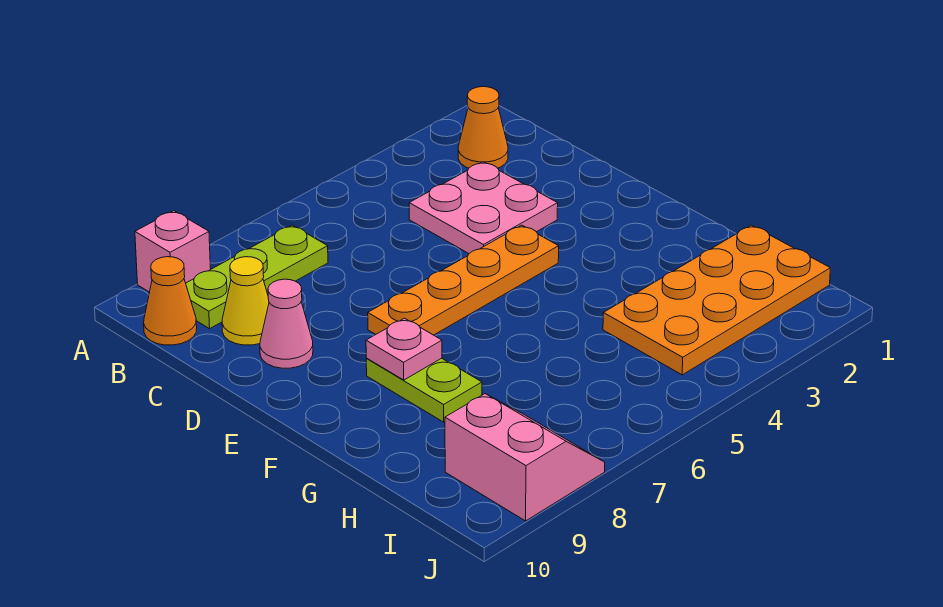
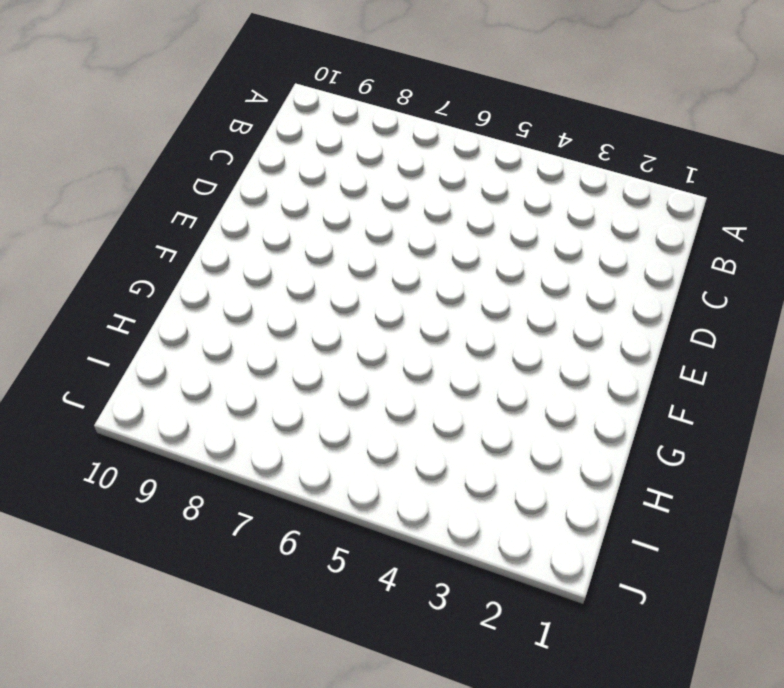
none -> pink brick A9 level 1
none -> orange cone B2 level 1
none -> lime plate B7:B9 level 1

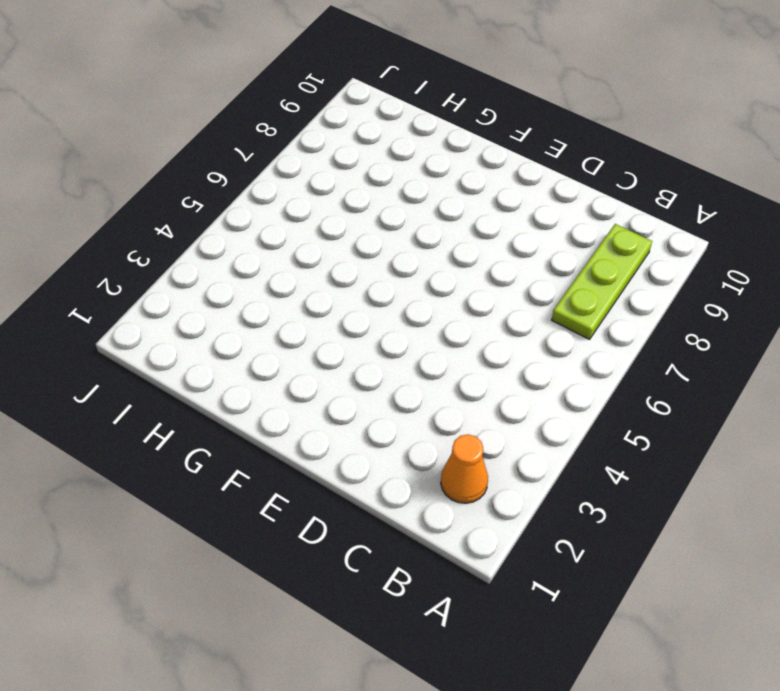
none -> pink brick A9 level 1
none -> orange cone B10 level 1
none -> pink plate C3:D4 level 1

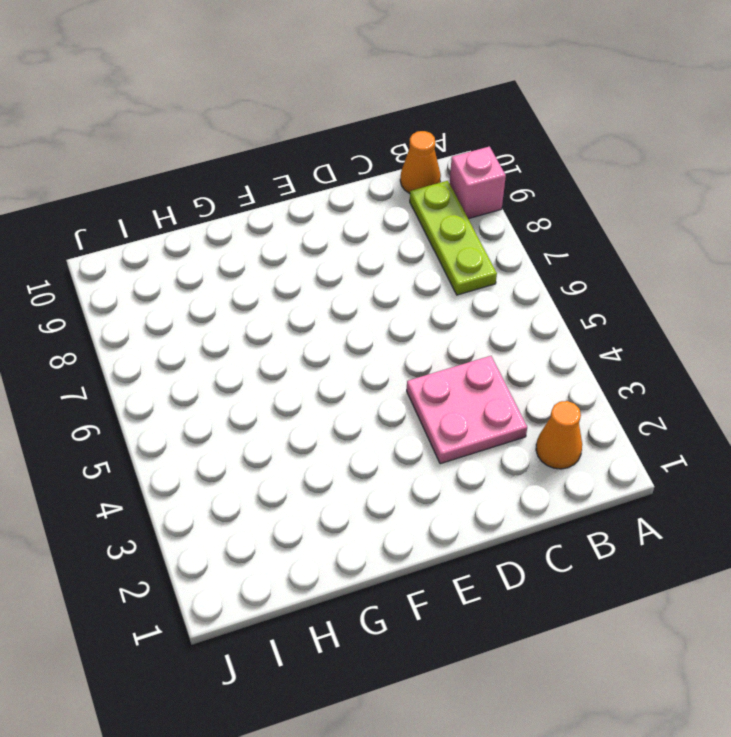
none -> yellow cone C9 level 1
none -> pink cone D9 level 1
none -> orange plate E4:E7 level 1

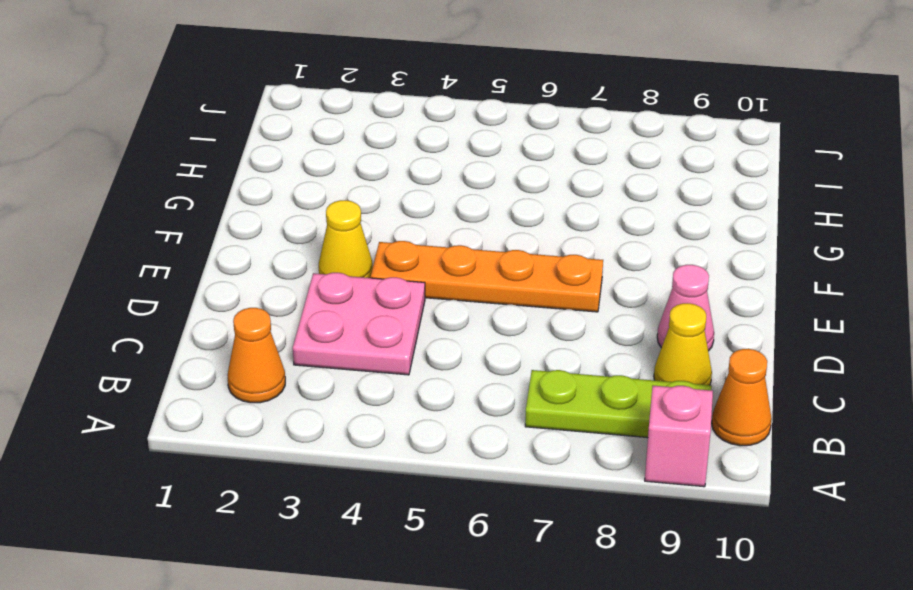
yellow cone E3 level 1 -> none
none -> lime plate F8:G8 level 1
none -> orange plate H1:I4 level 1
none -> pink slope I8:J9 level 1 top 9

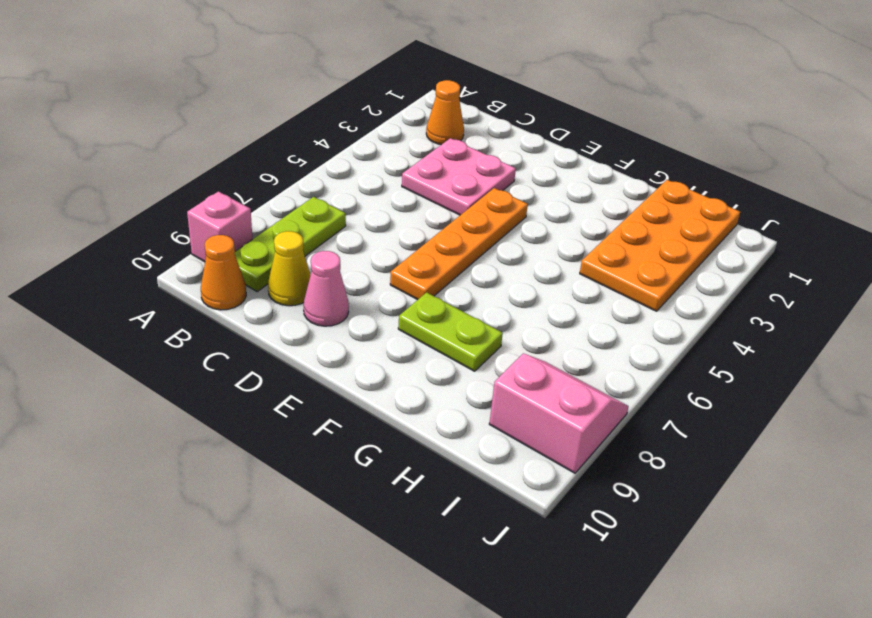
none -> pink plate F8 level 2

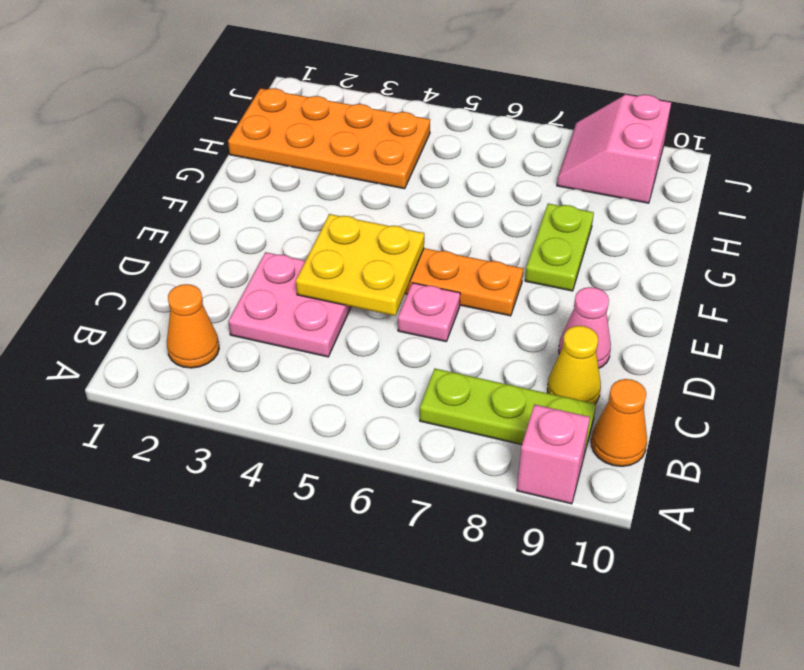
yellow plate D4:E5 level 2 -> none
pink plate D6 level 1 -> pink plate F8 level 2

